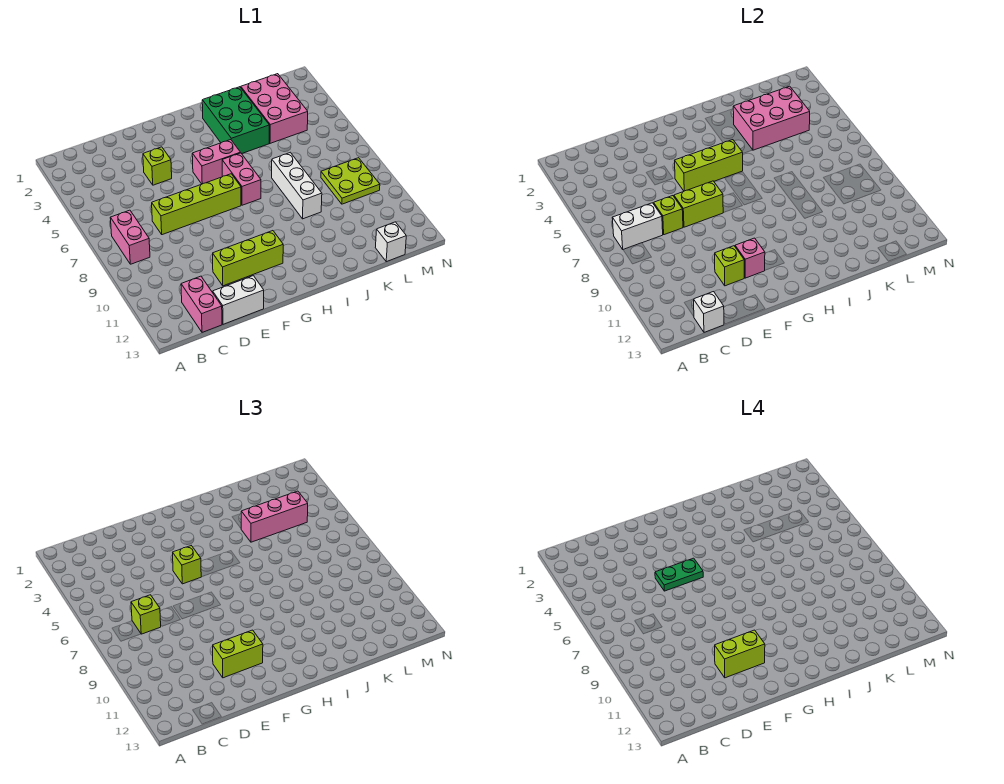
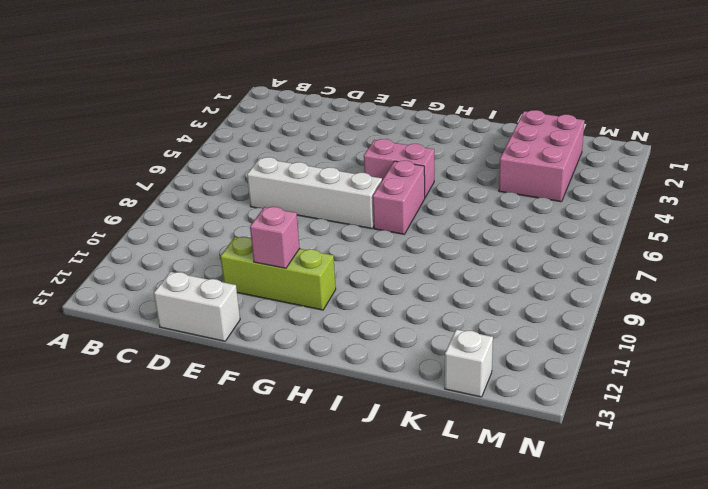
white brick D7:G7 level 1 -> lime brick D7:G7 level 1
none -> pink brick B7:B8 level 1
none -> pink brick C12:C13 level 1
none -> lime brick E4 level 1

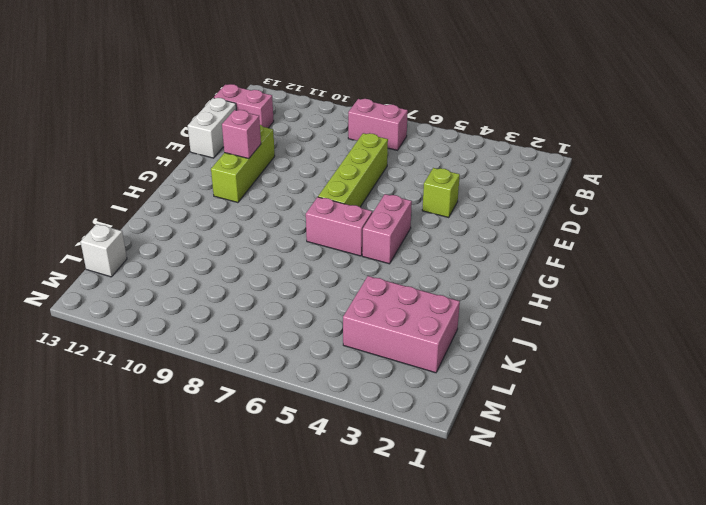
none -> green brick I2:J4 level 1
none -> white brick J7:J9 level 1
none -> lime plate L8:M9 level 1

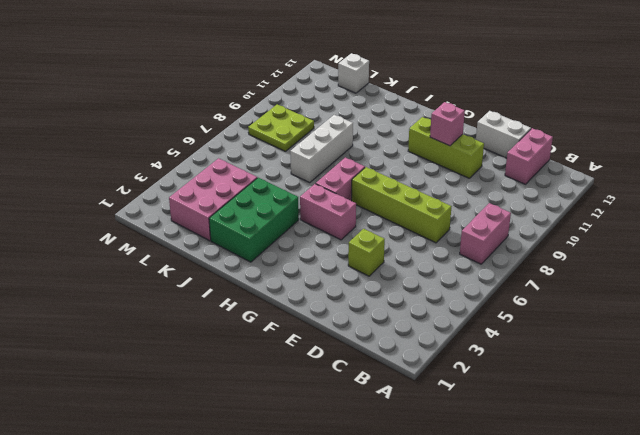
none -> white brick B7:C7 level 2
none -> white brick C13 level 2
none -> lime brick D7 level 2

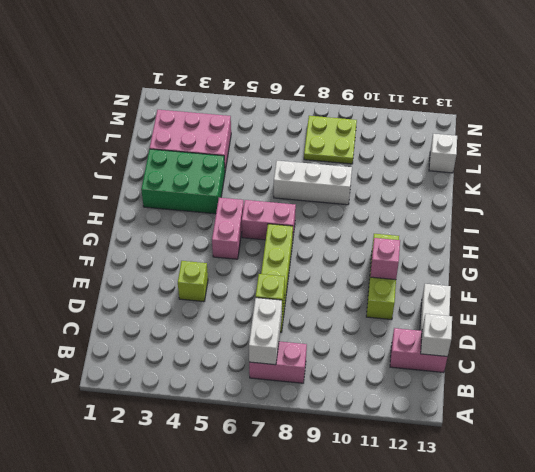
none -> lime brick E7:F7 level 2
none -> lime brick E11 level 2
none -> lime brick F5:H5 level 2

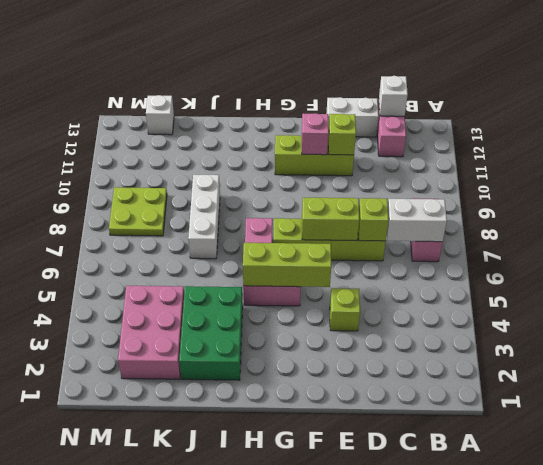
none -> pink brick J3:L4 level 2
none -> lime brick C7 level 3
none -> lime brick E11:F11 level 3

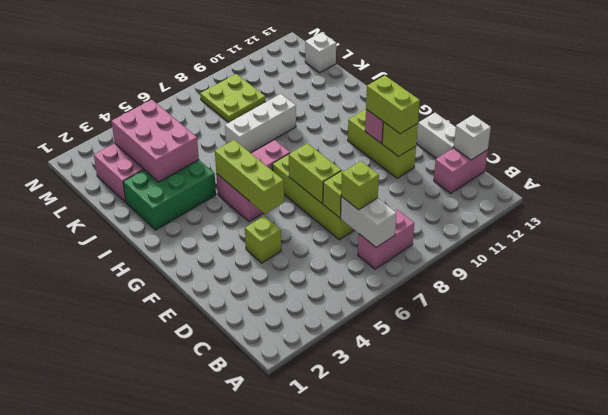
none -> lime brick F5 level 3
none -> pink brick J4:L4 level 3
none -> green plate E5:F5 level 4

